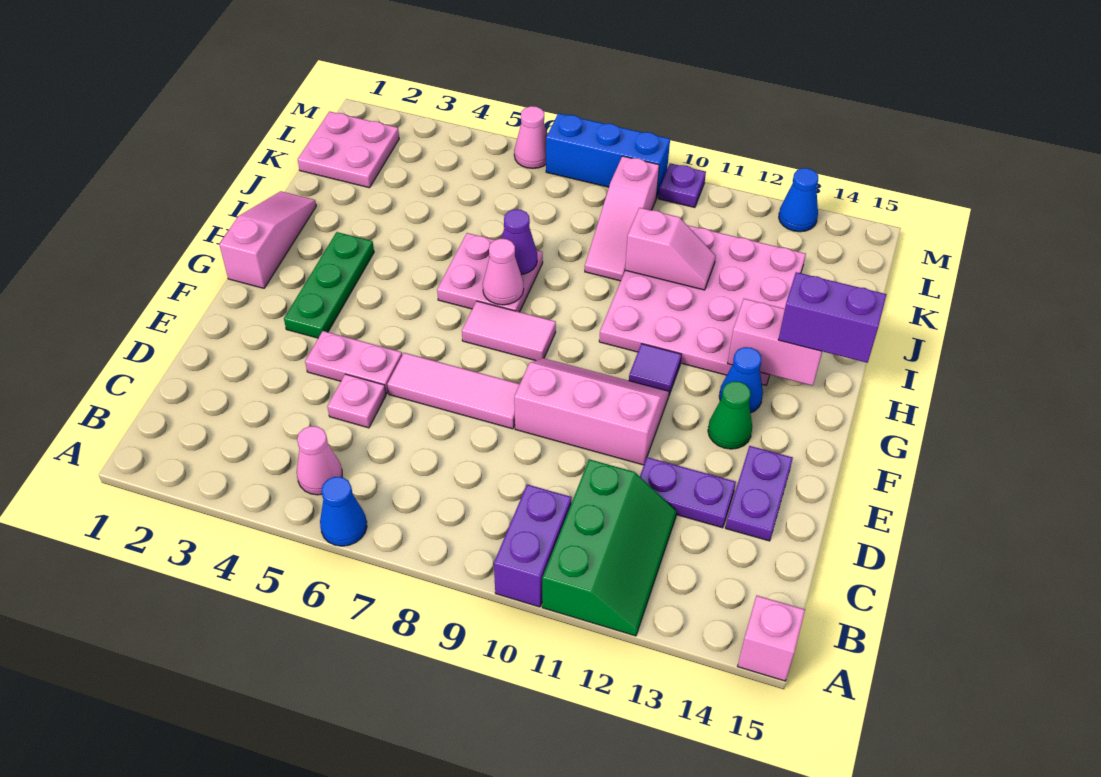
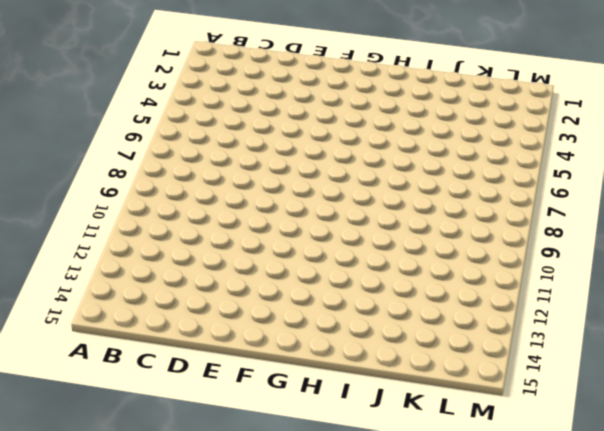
none -> blue cone A6 level 1
none -> purple brick A10:B10 level 1
none -> green slope A11:C12 level 1 top 11
none -> pink brick A15 level 1

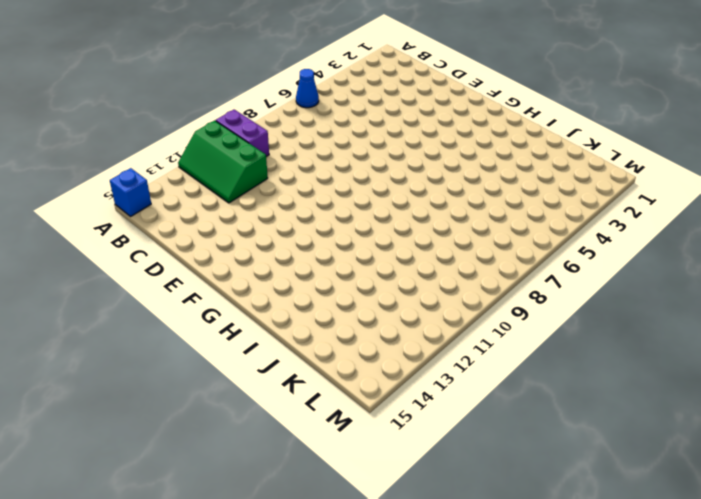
blue brick A15 level 1 -> pink brick A15 level 1
none -> pink cone B5 level 1
none -> pink plate D5 level 1
none -> purple plate D12:D13 level 1
none -> purple plate D14:E14 level 1

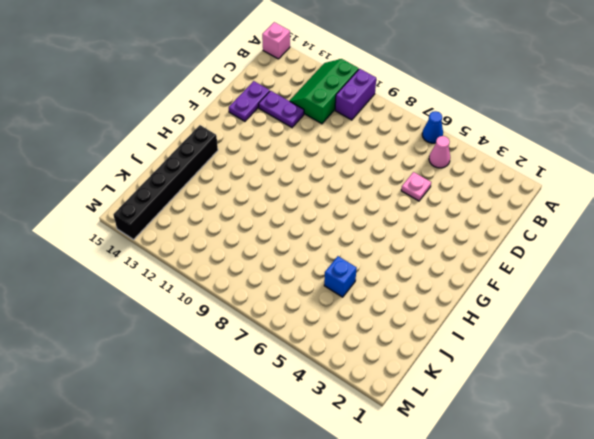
black brick H14:M14 level 1 -> none
blue brick J5 level 1 -> none
none -> pink plate E4:E5 level 1
none -> pink tile E6:E8 level 1
none -> pink slope E9:F11 level 1 top E
none -> green plate F3:H3 level 1

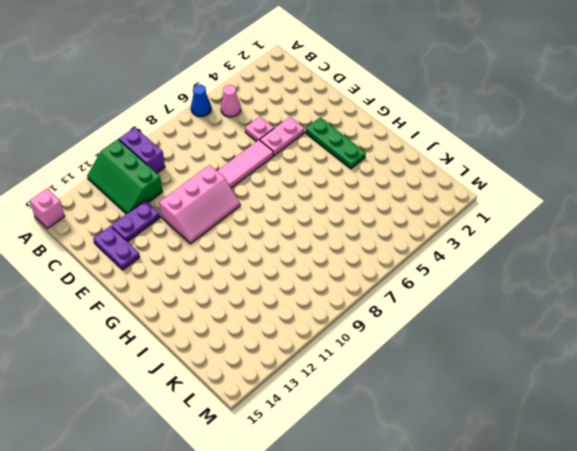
none -> green cone F13 level 1
none -> pink slope G1:I1 level 1 top G
none -> pink tile G7:G8 level 1
none -> purple tile G11 level 1

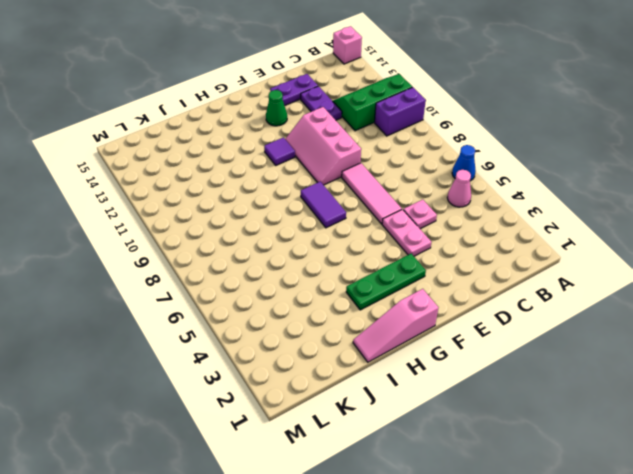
purple tile G7:G8 level 1 -> pink tile G7:G8 level 1
none -> blue cone G13 level 1
none -> pink plate H6:I7 level 1
none -> pink plate H10:K13 level 1
none -> pink slope J9:L9 level 1 top L

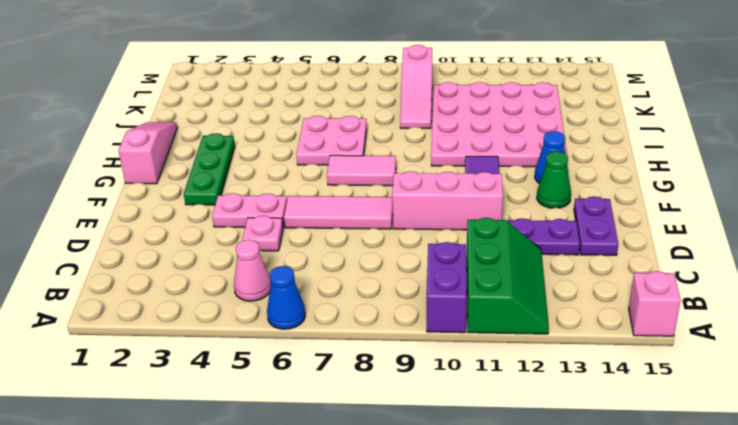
none -> pink plate K1:L2 level 1
none -> pink cone M6 level 1
none -> blue brick M7:M9 level 1
none -> purple plate M10 level 1

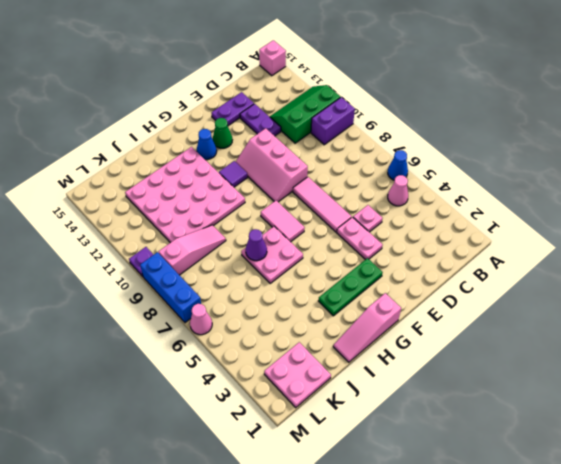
none -> blue cone M13 level 1
none -> pink cone H7 level 2
none -> pink brick H13:H14 level 2
none -> pink slope J10:J11 level 2 top 10

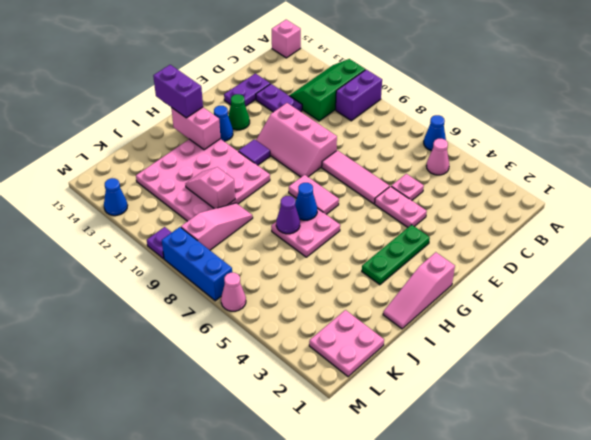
blue cone H7 level 2 -> pink cone H7 level 2

